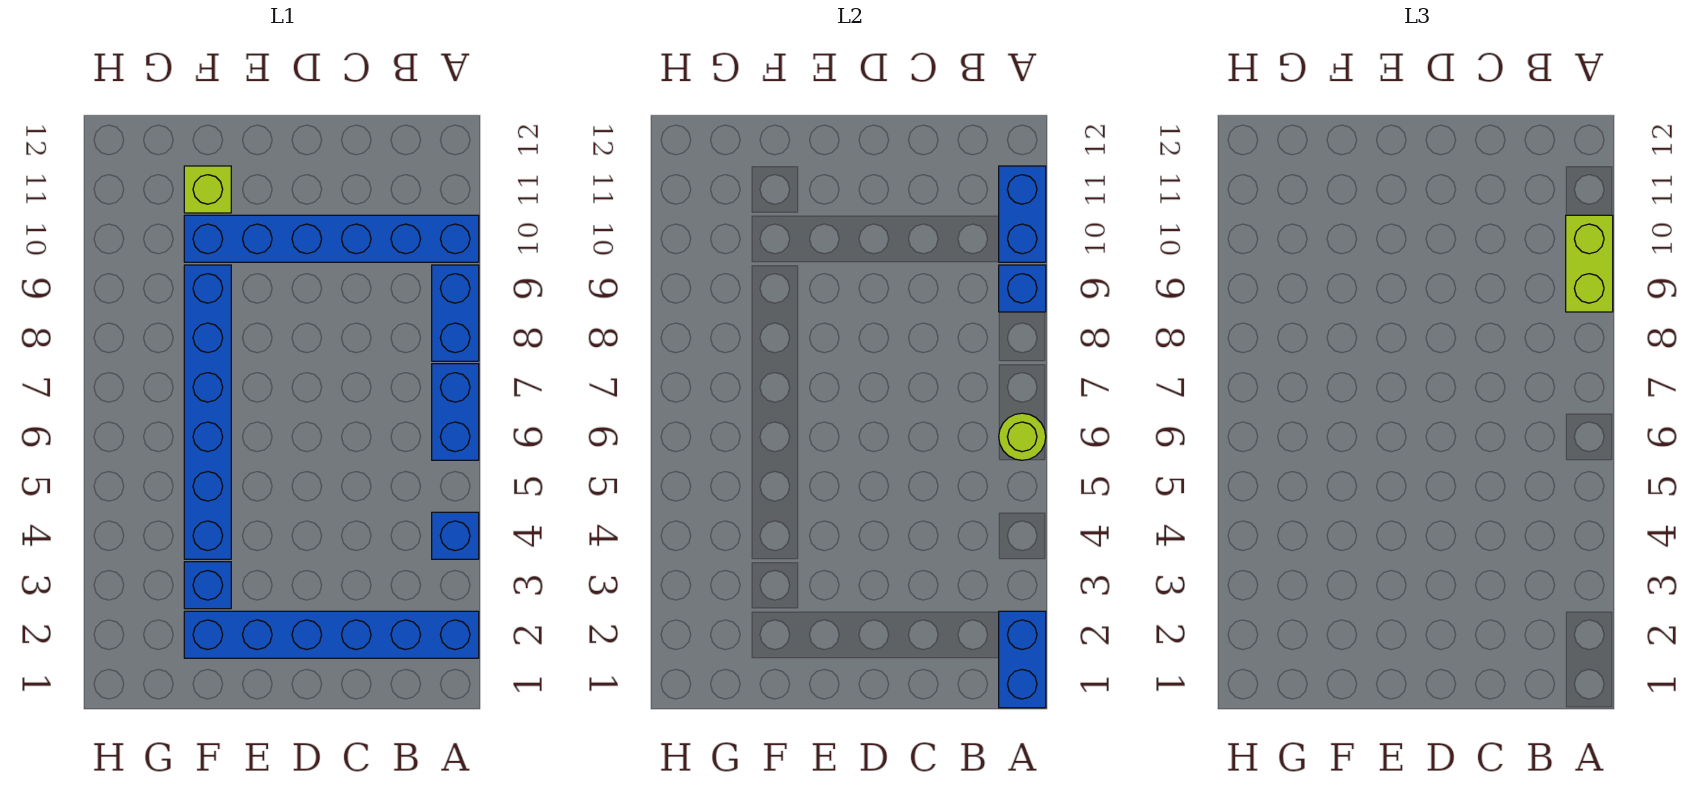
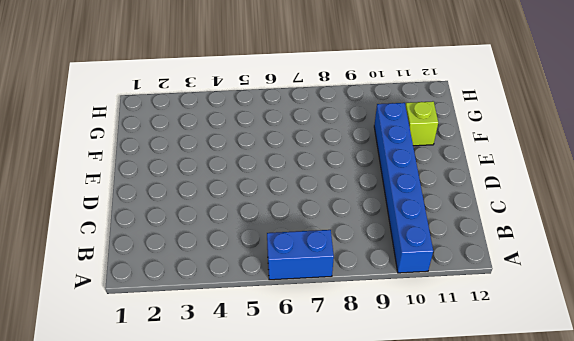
none -> blue brick A2:F2 level 1
none -> blue brick A4 level 1
none -> blue brick A8:A9 level 1

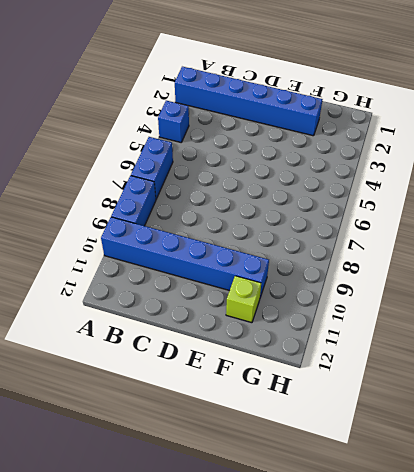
none -> blue brick F3 level 1
none -> blue brick F4:F9 level 1
none -> blue brick A1:A2 level 2

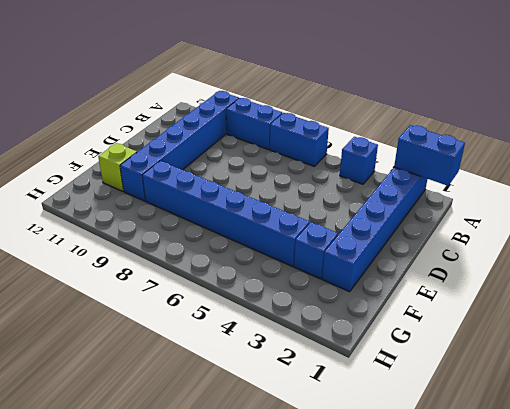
none -> lime round brick A6 level 2
none -> blue brick A9 level 2
none -> blue brick A10:A11 level 2

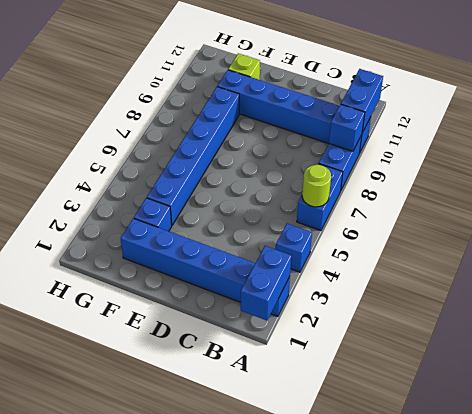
none -> lime brick A9:A10 level 3

